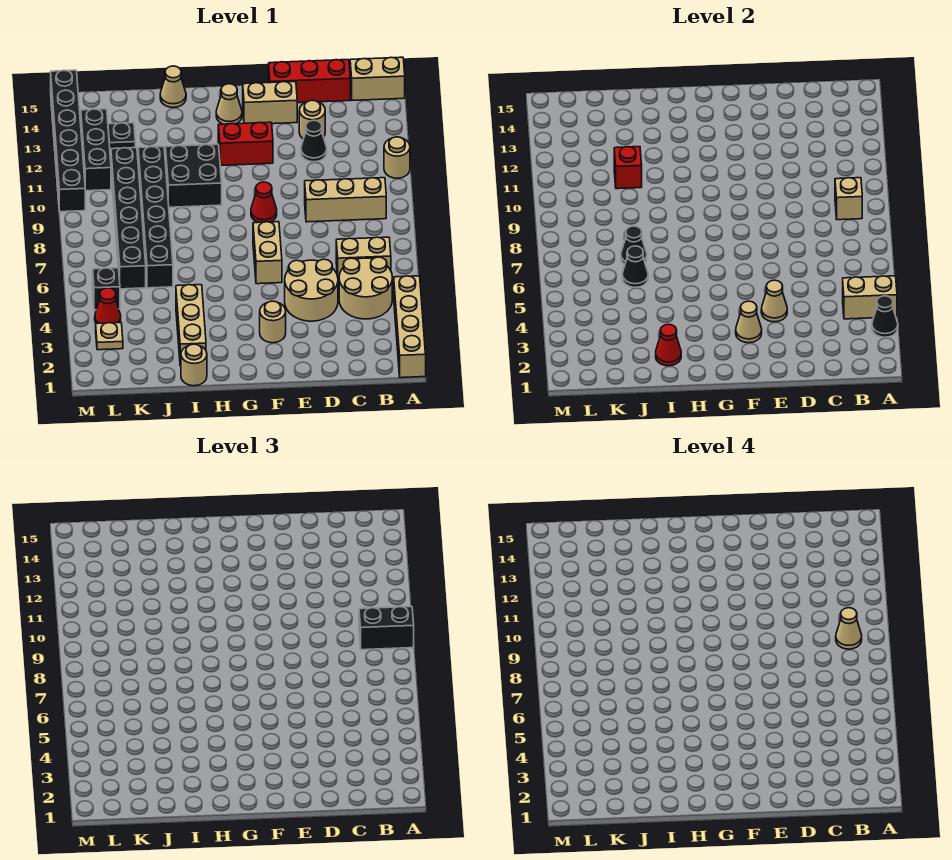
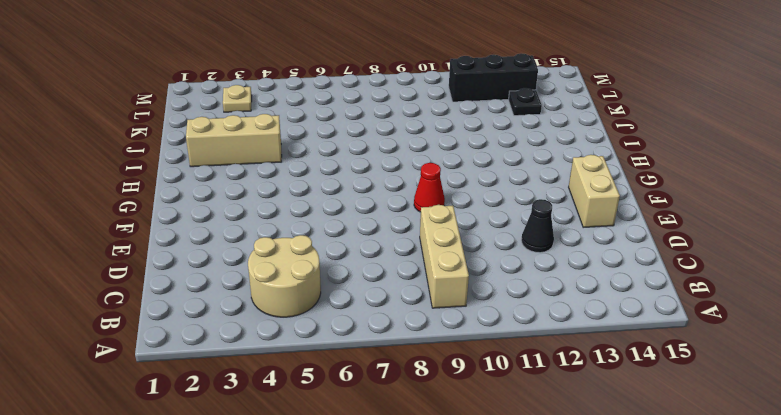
none -> tan brick A1:A4 level 1
none -> tan round brick A11 level 1
none -> tan brick A15:B15 level 1
none -> tan brick B6:C6 level 1

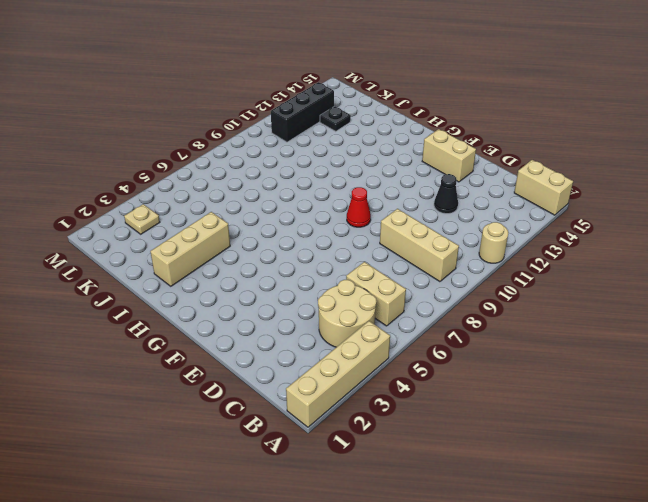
none -> red brick C15:E15 level 1
none -> tan round brick D4:E5 level 1
none -> tan round brick D13 level 1
none -> tan round brick F3 level 1

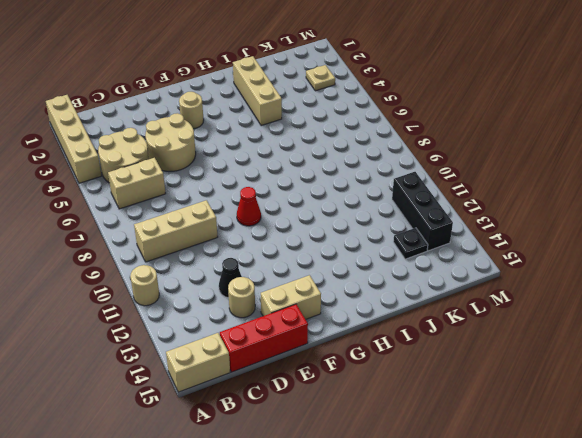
none -> tan brick F6:F7 level 1
none -> red brick F12:G12 level 1
none -> tan cone G14 level 1
none -> black brick H10:I11 level 1

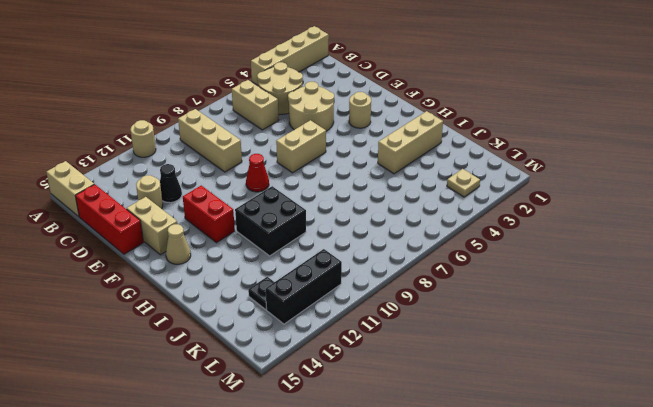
none -> tan round brick I1 level 1
none -> tan cone I15 level 1
none -> black brick J6:J11 level 1
none -> black brick K6:K11 level 1

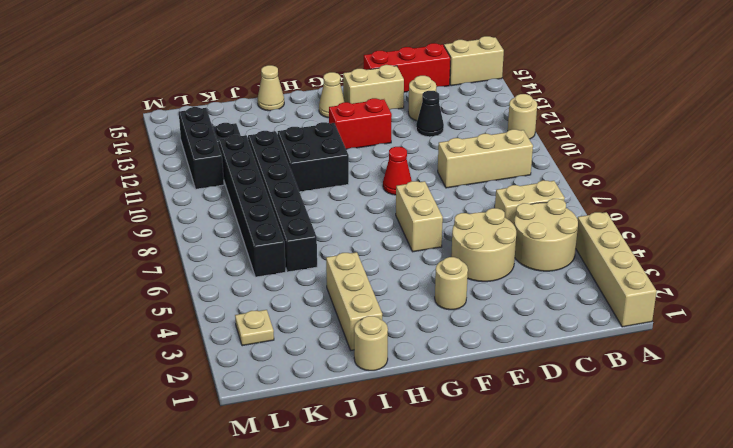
none -> red cone L4 level 1
none -> black brick L5 level 1
none -> black brick M10:M15 level 1
none -> black cone A3 level 2

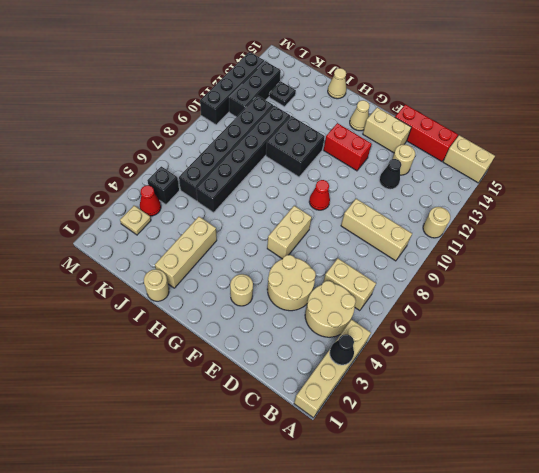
black brick M10:M13 level 1 -> black brick M10:M15 level 1
none -> tan brick A4:B4 level 2
none -> tan brick B9 level 2
none -> tan cone E4 level 2
none -> tan cone F3 level 2

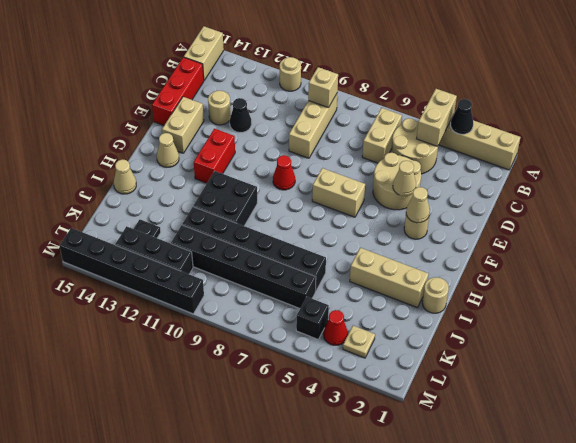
none -> red cone I2 level 2
none -> black cone J6 level 2
none -> black cone J7 level 2
none -> red brick J11 level 2

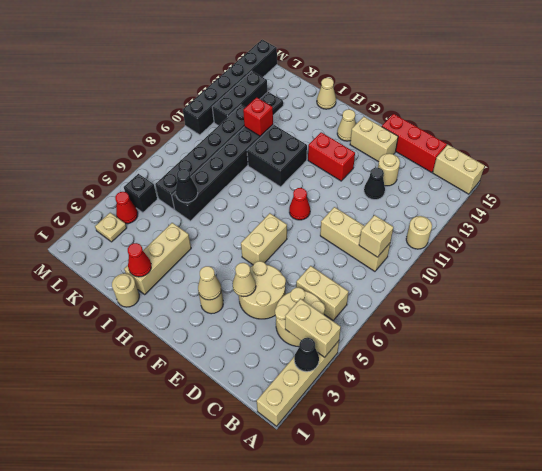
none -> black cone J7 level 2
none -> black brick A9:B9 level 3
none -> tan cone B9 level 4

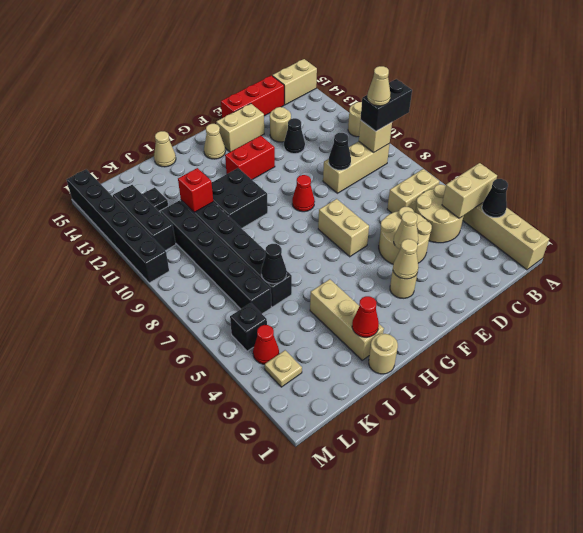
black cone D9 level 2 -> black cone J7 level 2

